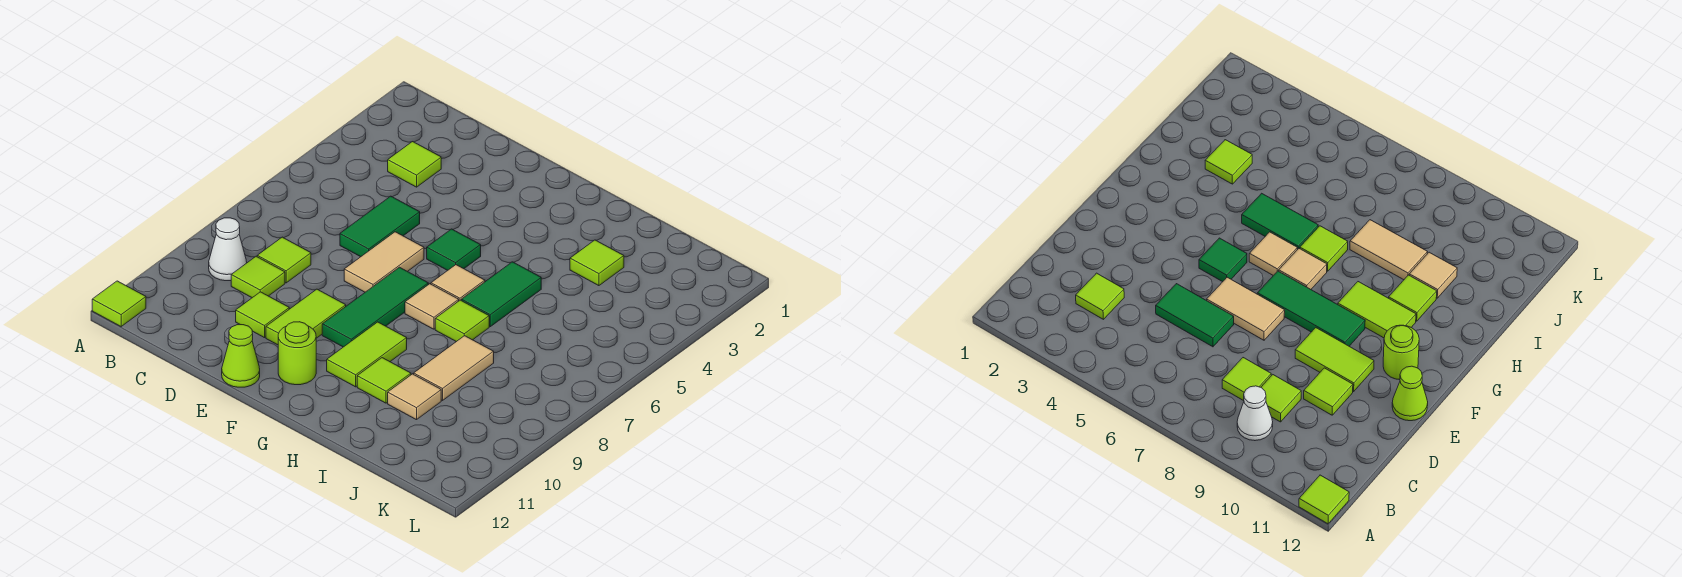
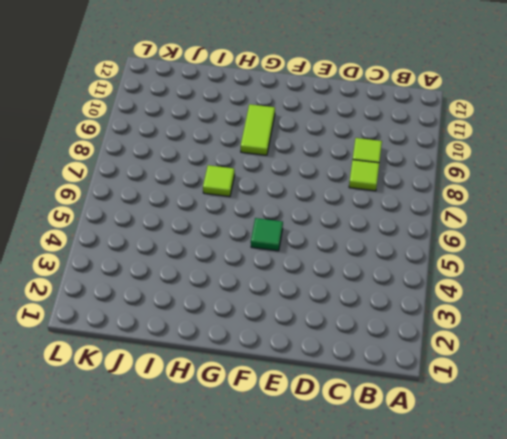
none -> lime tile A12 level 1
none -> white cone B9 level 1
none -> lime tile C3 level 1

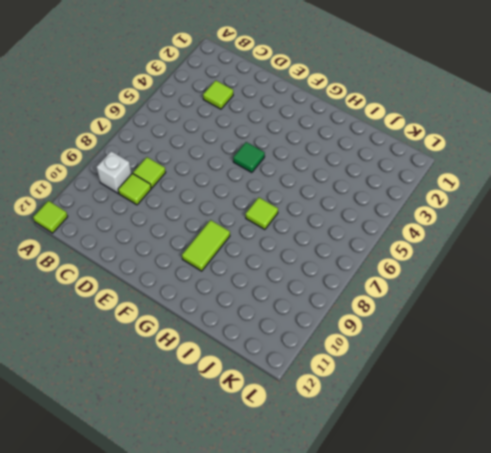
white brick B9 level 1 -> white cone B9 level 1
none -> green tile D5:D6 level 1
none -> lime tile D10 level 1
none -> tan tile E6:E7 level 1

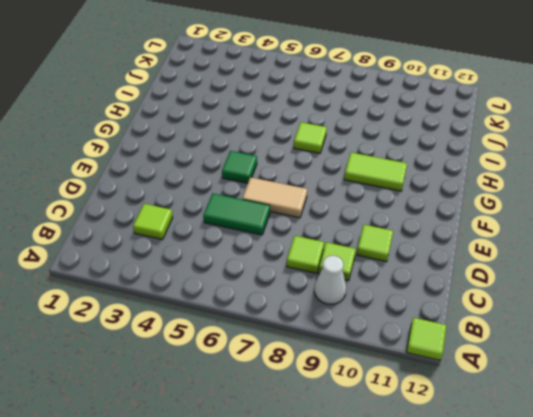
none -> lime tile E9:E10 level 1
none -> lime cone E12 level 1
none -> green tile F7:F9 level 1

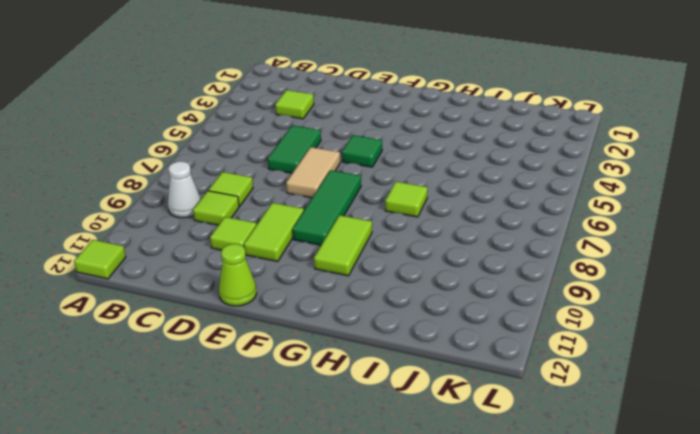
none -> lime round brick F11 level 1
none -> tan tile G6 level 1
none -> tan tile G7 level 1

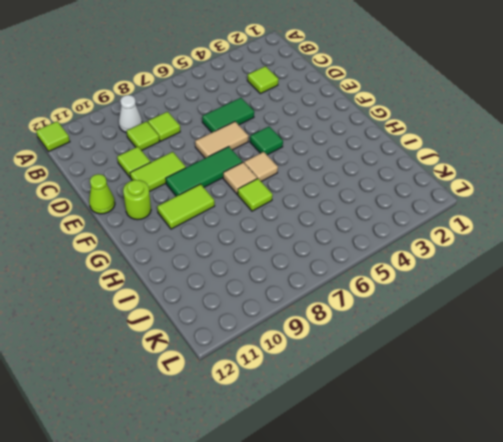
none -> green tile H5:H6 level 1
none -> lime tile H10 level 1
none -> lime tile I3 level 1

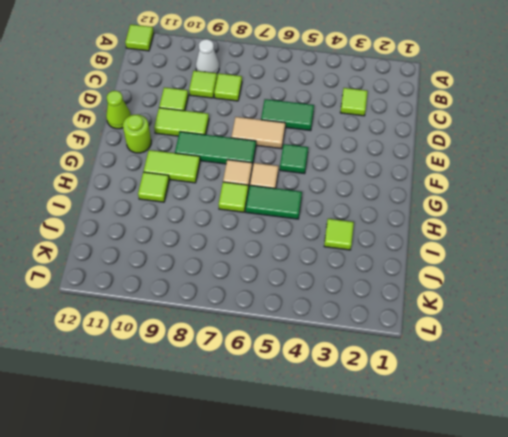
none -> tan tile I8:I9 level 1
none -> tan tile I10 level 1

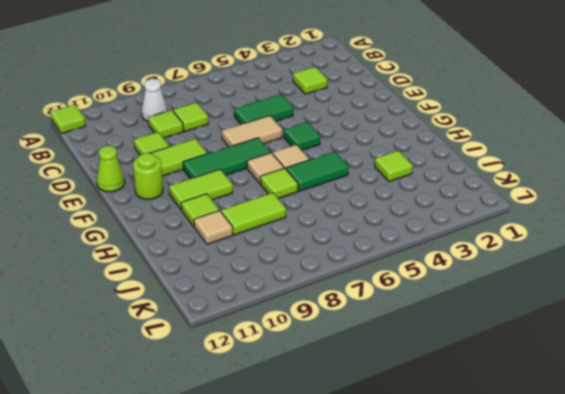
lime tile I8:I9 level 1 -> tan tile I8:I9 level 1

